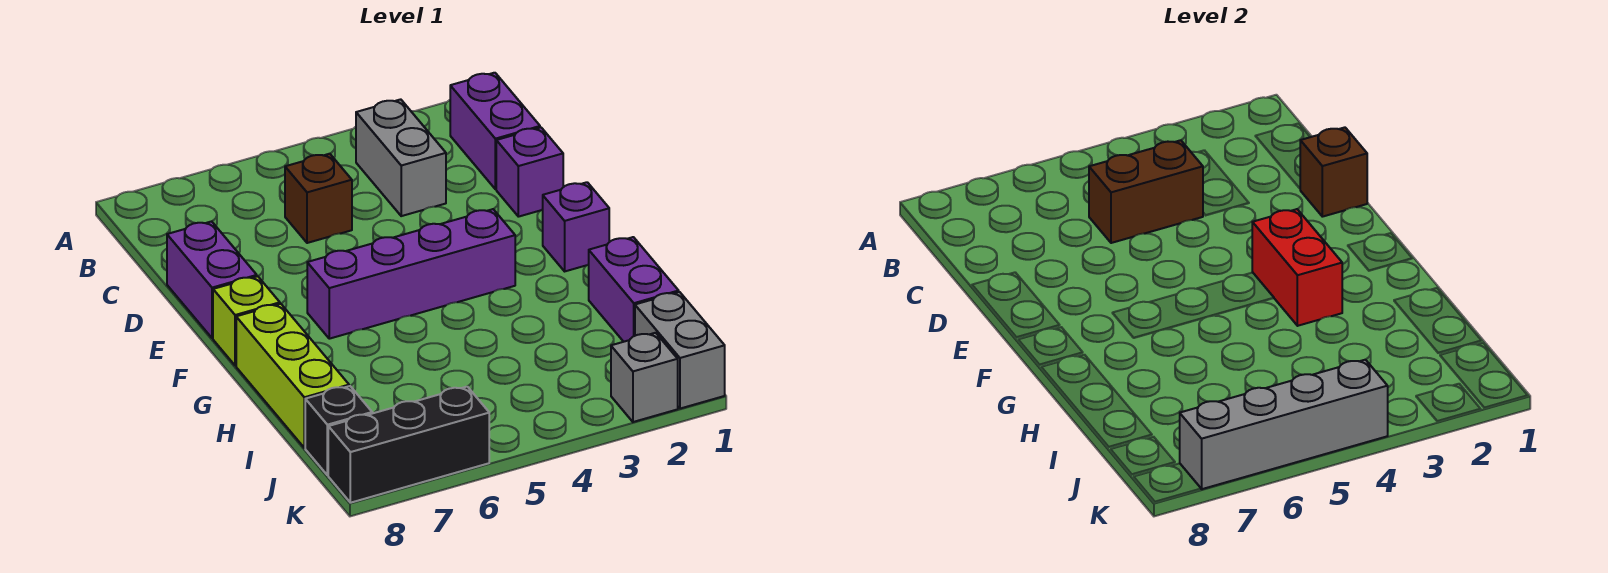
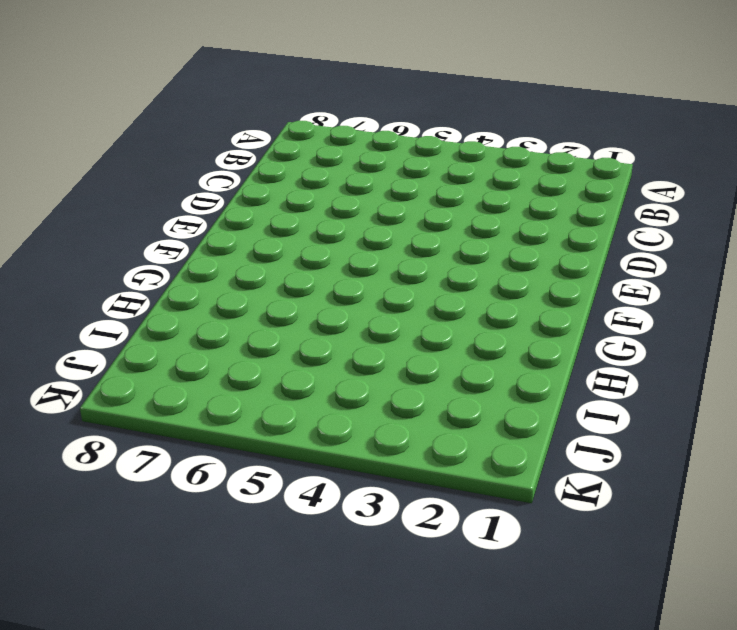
none -> purple brick B1:C1 level 1
none -> grey brick B3:C3 level 1
none -> brown brick C5 level 1

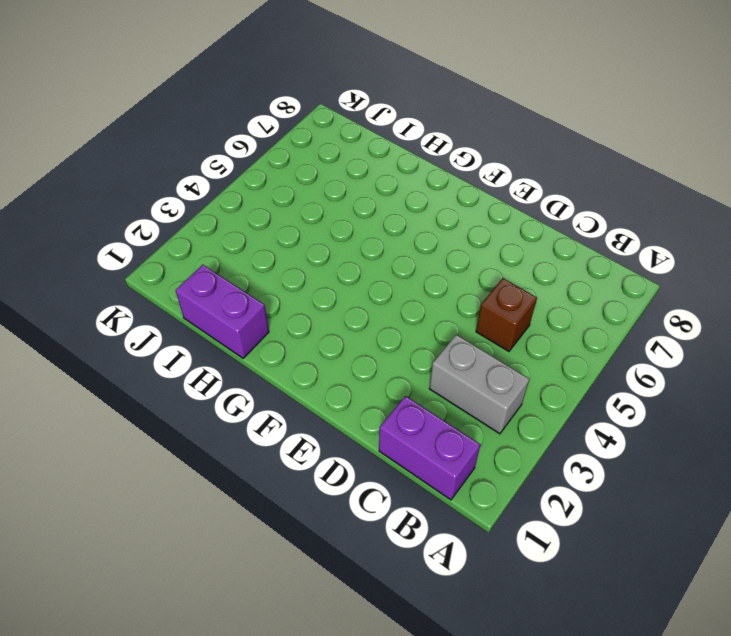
none -> purple brick D1 level 1
none -> purple brick D8:E8 level 1
none -> purple brick F1 level 1

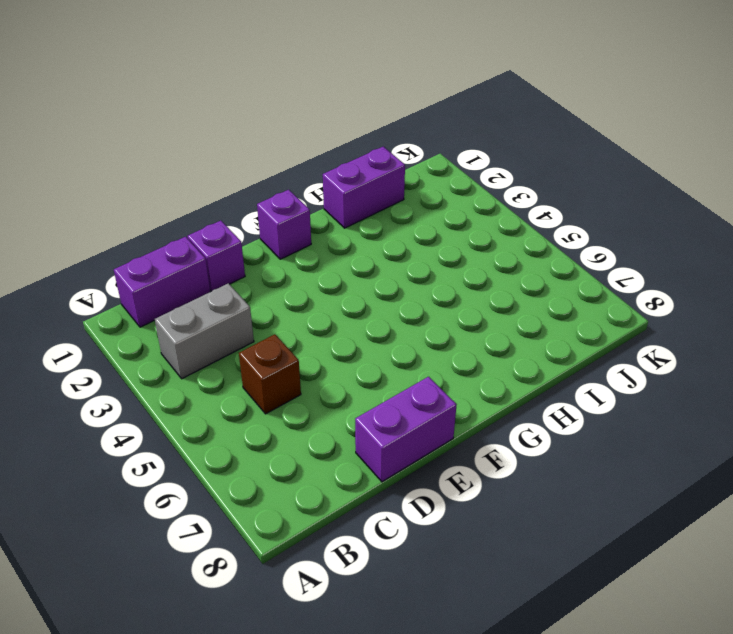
none -> purple brick F3:F6 level 1
none -> lime brick F8 level 1
none -> lime brick G8:I8 level 1

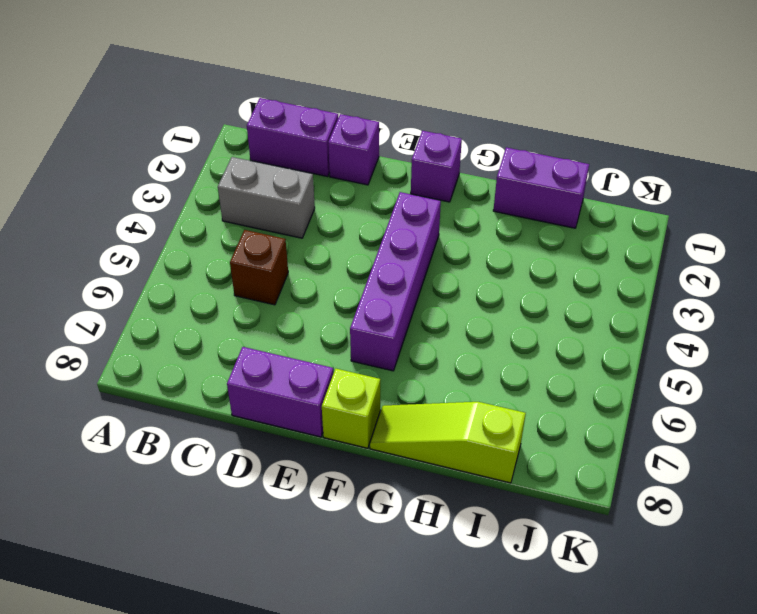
lime slope G8:I8 level 1 top I -> lime brick G8:I8 level 1
none -> grey brick J1:K1 level 1
none -> black brick J8 level 1
none -> grey brick K2 level 1

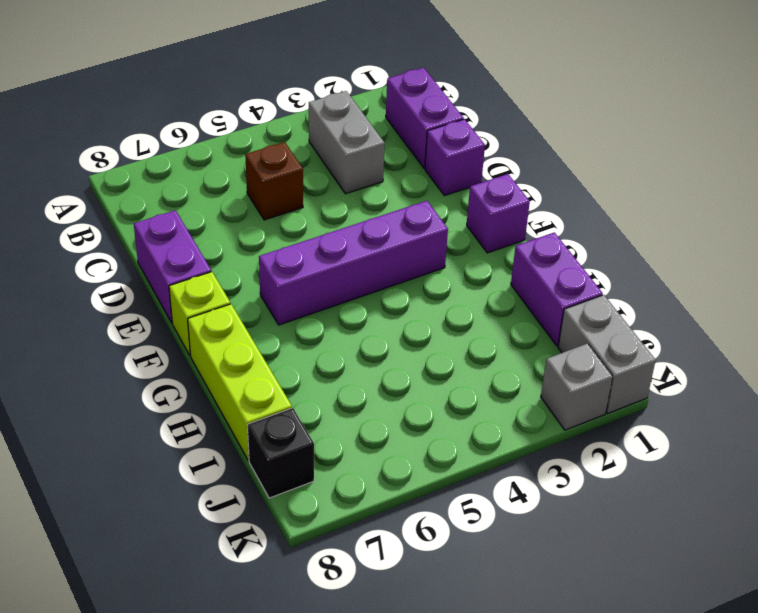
none -> black brick K6:K8 level 1
none -> brown brick C4:C5 level 2
none -> brown brick D1 level 2

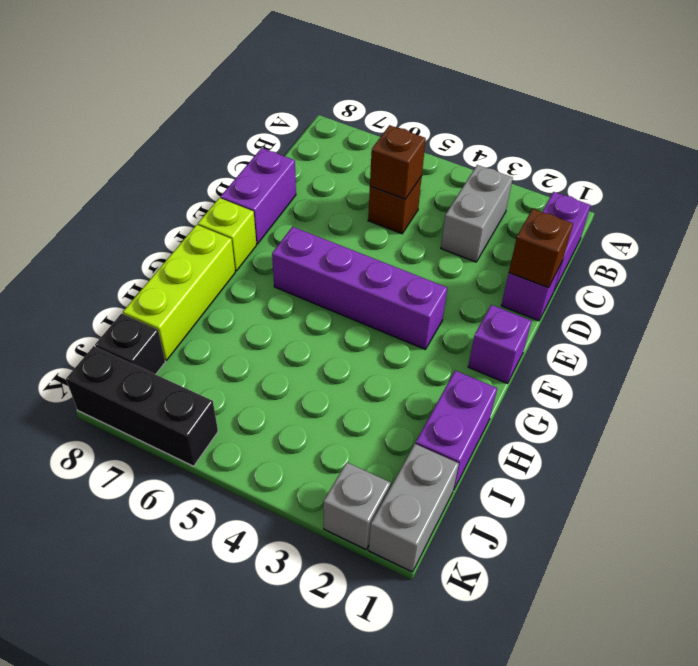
brown brick C5 level 2 -> brown brick C4:C5 level 2
none -> red brick F3:G3 level 2
none -> grey brick K4:K7 level 2

